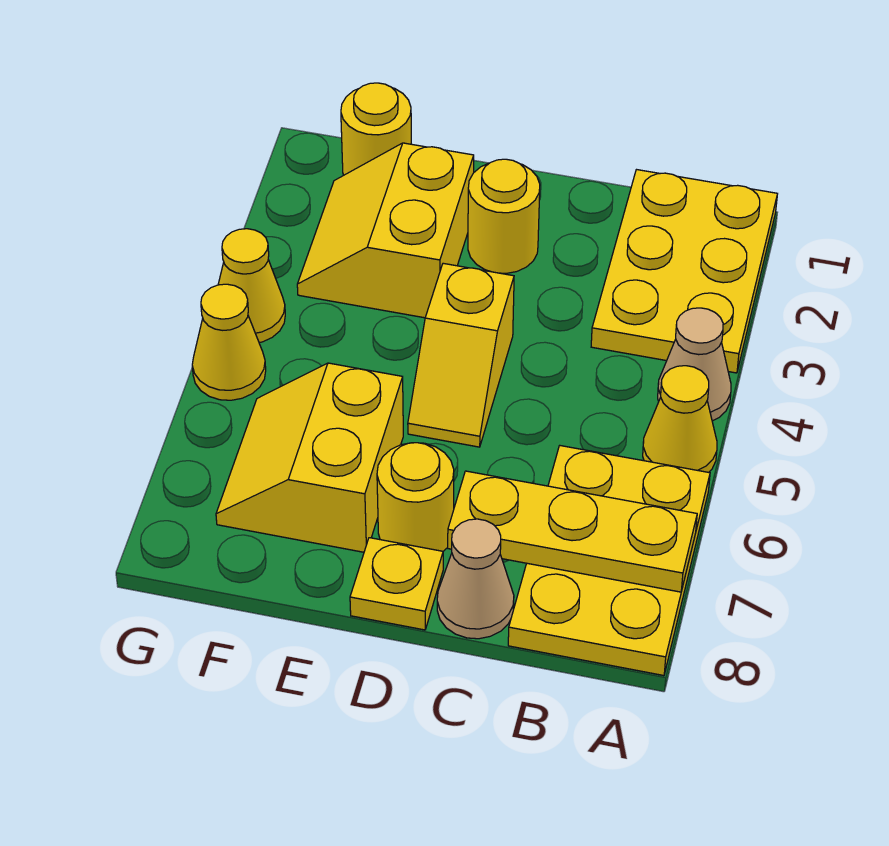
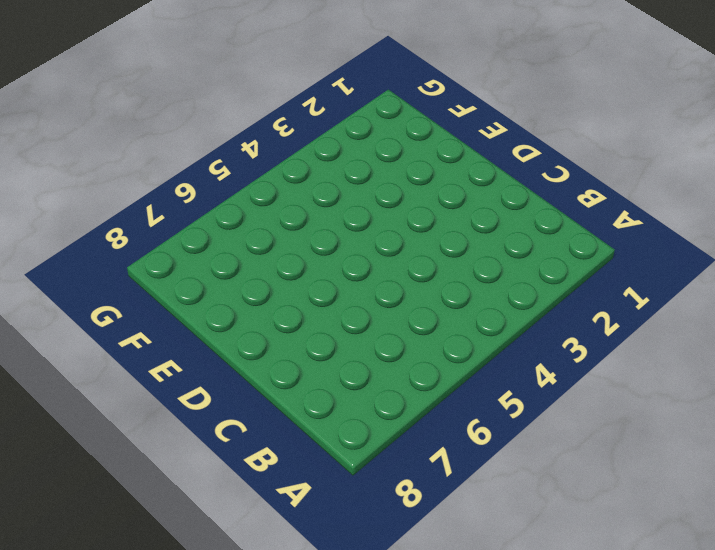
none -> yellow plate A1:B3 level 1
none -> tan cone A4 level 1
none -> yellow cone A5 level 1

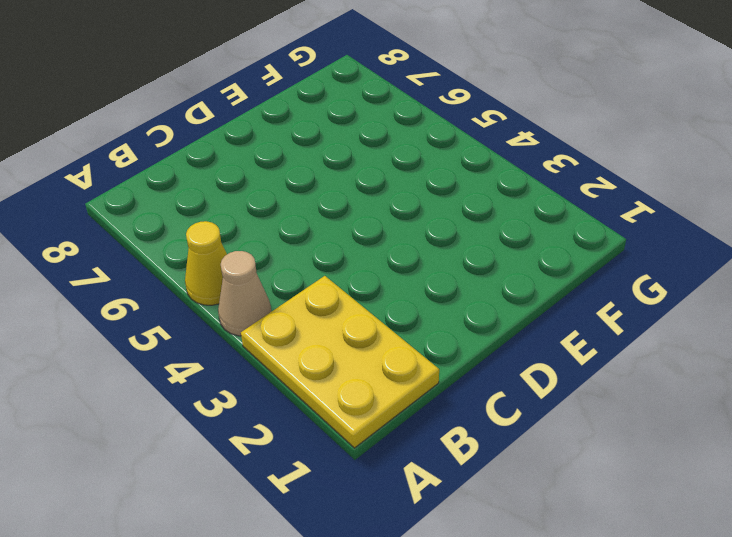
none -> yellow plate A6:B8 level 1
none -> tan cone C8 level 1
none -> yellow round brick D2 level 1

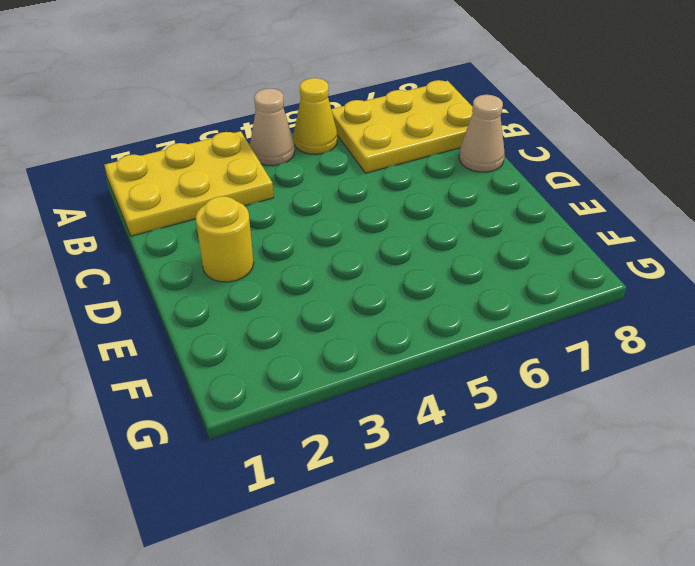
none -> yellow slope D4:D5 level 1 top 4
none -> yellow round brick D7 level 1
none -> yellow plate D8 level 1

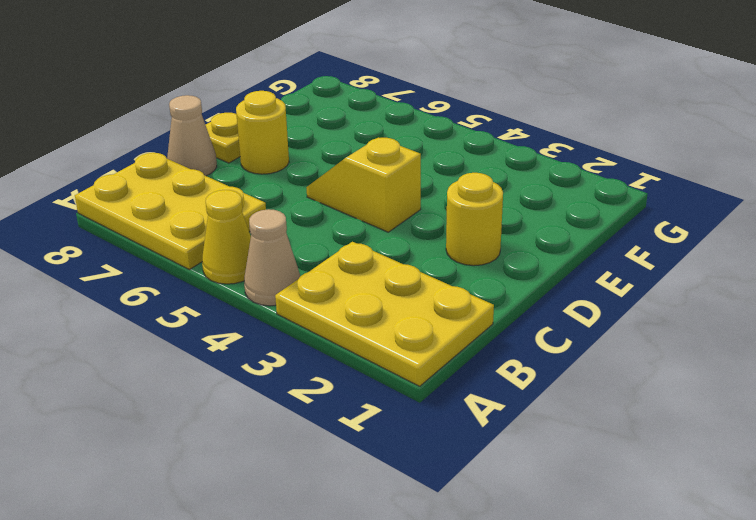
none -> yellow slope E2:F3 level 1 top E
none -> yellow slope E6:F7 level 1 top E
none -> yellow round brick F1 level 1

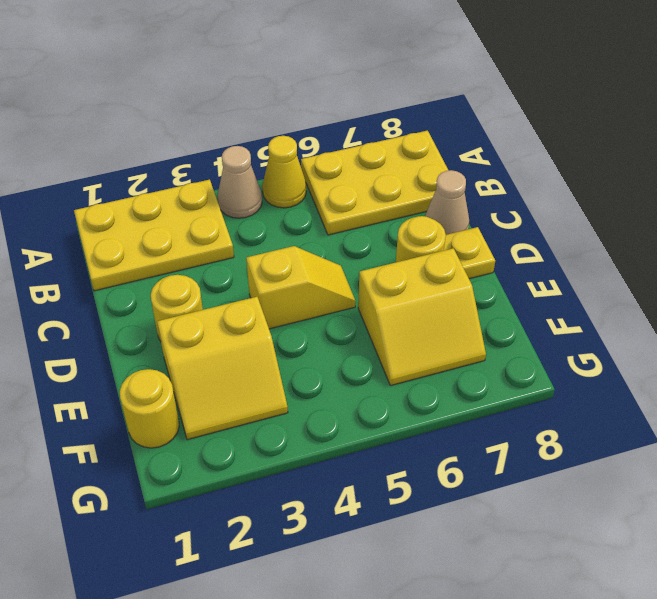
none -> yellow cone G4 level 1
none -> yellow cone G5 level 1
none -> yellow plate A7:C7 level 2

